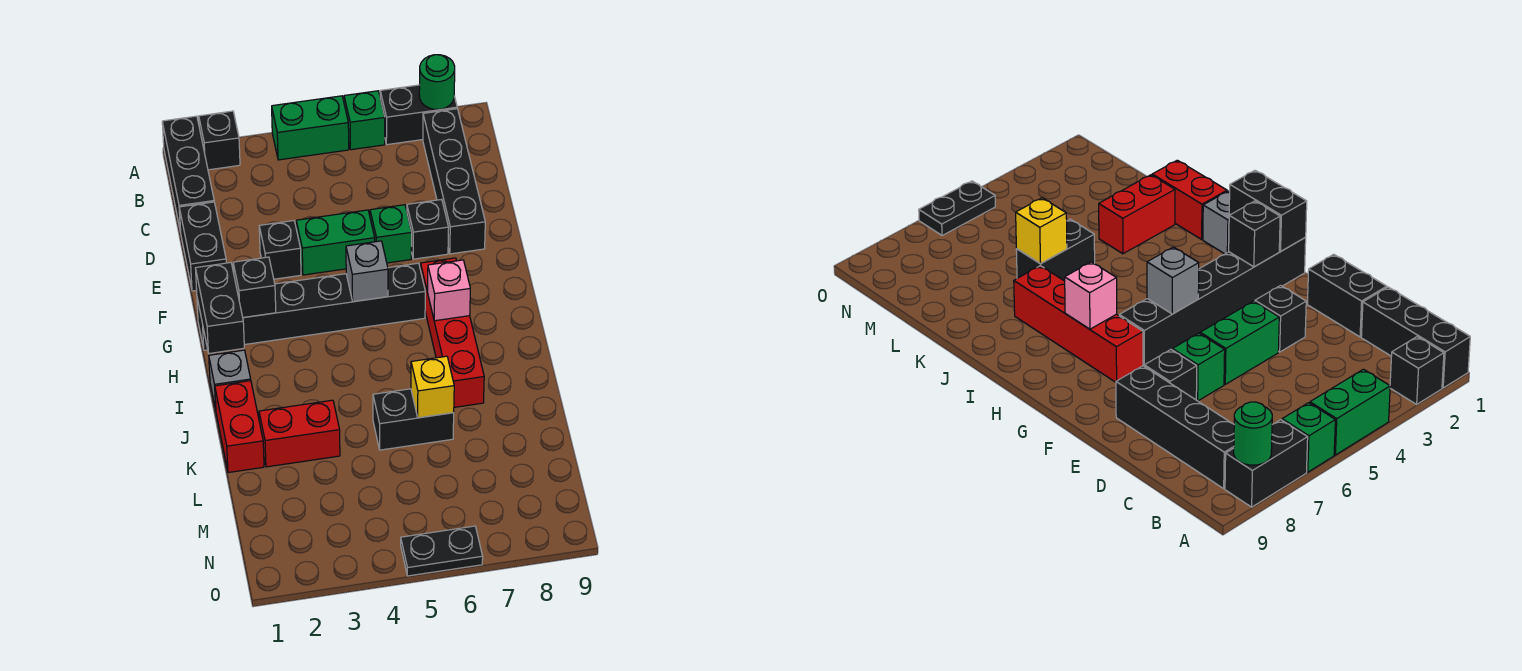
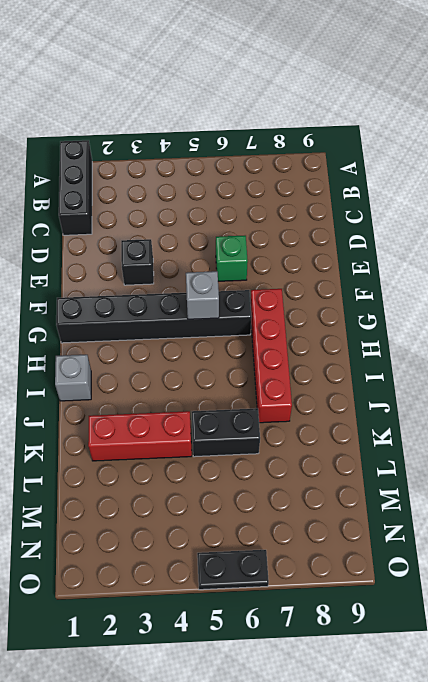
red brick K2:K4 level 1 -> red brick K2:K3 level 1
none -> black brick A2 level 1
none -> green brick A4:A5 level 1
none -> green brick A6 level 1

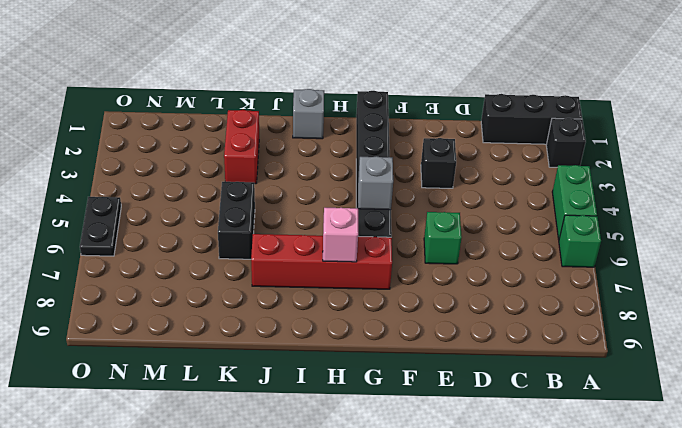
none -> black brick A7:A8 level 1
none -> black brick B8:E8 level 1
none -> black brick D1:E1 level 1

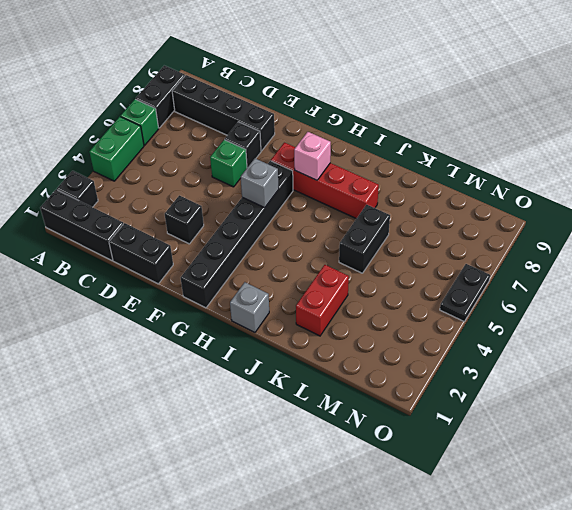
none -> green brick E4:E5 level 1
none -> red brick J1:K1 level 1
none -> green round brick A8 level 2

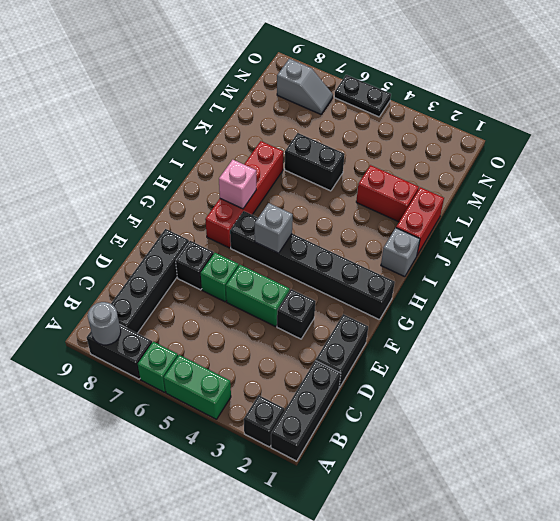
grey round brick A8 level 2 -> green round brick A8 level 2
grey slope N7:N8 level 1 top 8 -> none
none -> black brick G1:H1 level 2
none -> black brick G2 level 2
none -> yellow brick K6 level 2

